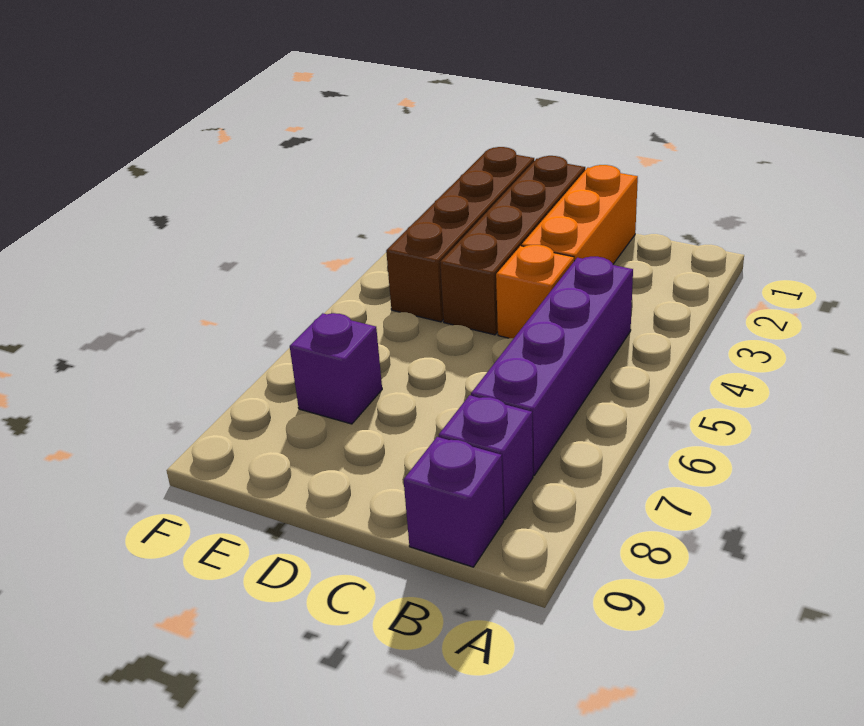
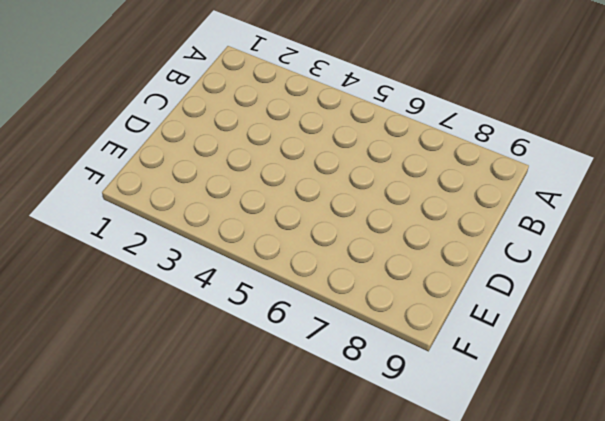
none -> purple brick B4:B7 level 1
none -> purple brick B8 level 1

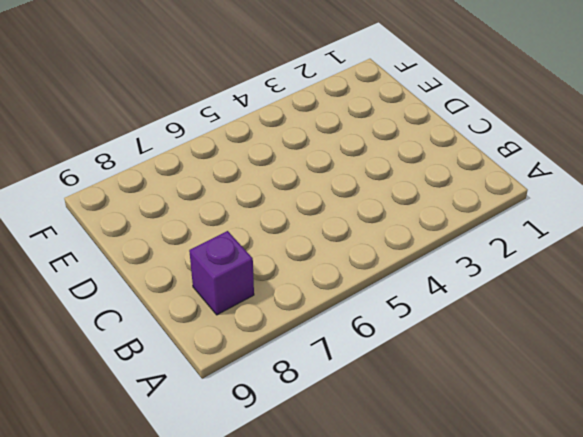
none -> purple brick B4:B7 level 1
none -> purple brick B9 level 1

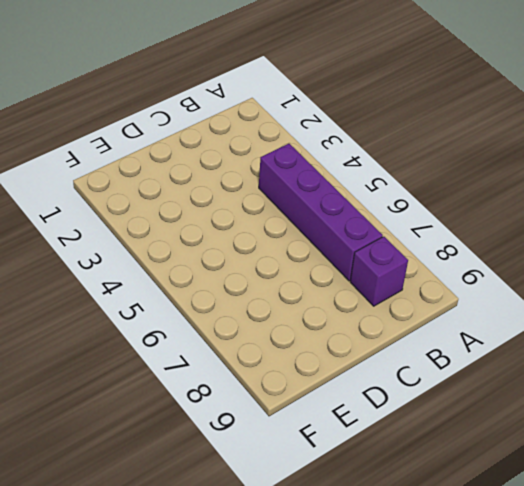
none -> purple brick B9 level 1
none -> orange brick C1:C3 level 1

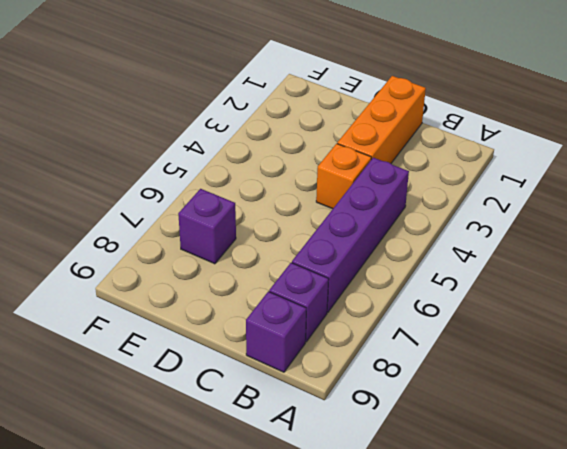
none -> brown brick D1:D4 level 1
none -> brown brick E1:E4 level 1

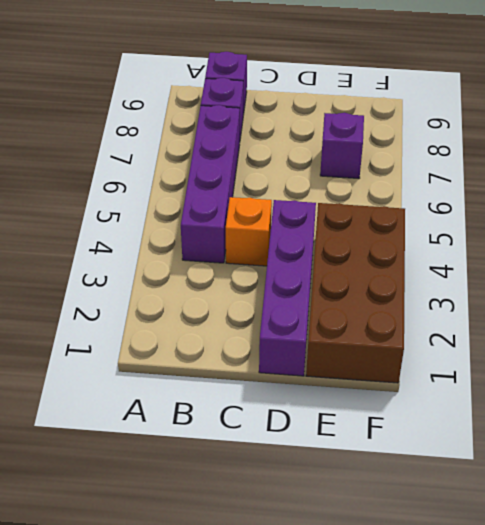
purple brick D1:D4 level 1 -> brown brick D1:D4 level 1
brown brick E1:F4 level 1 -> brown brick E1:E4 level 1
none -> orange brick C1:C3 level 1

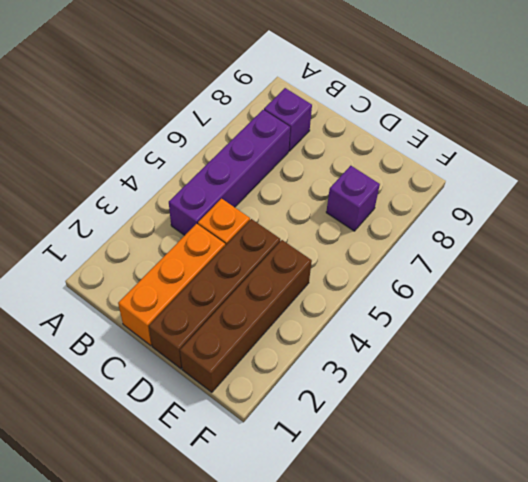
none -> purple brick B9 level 1

